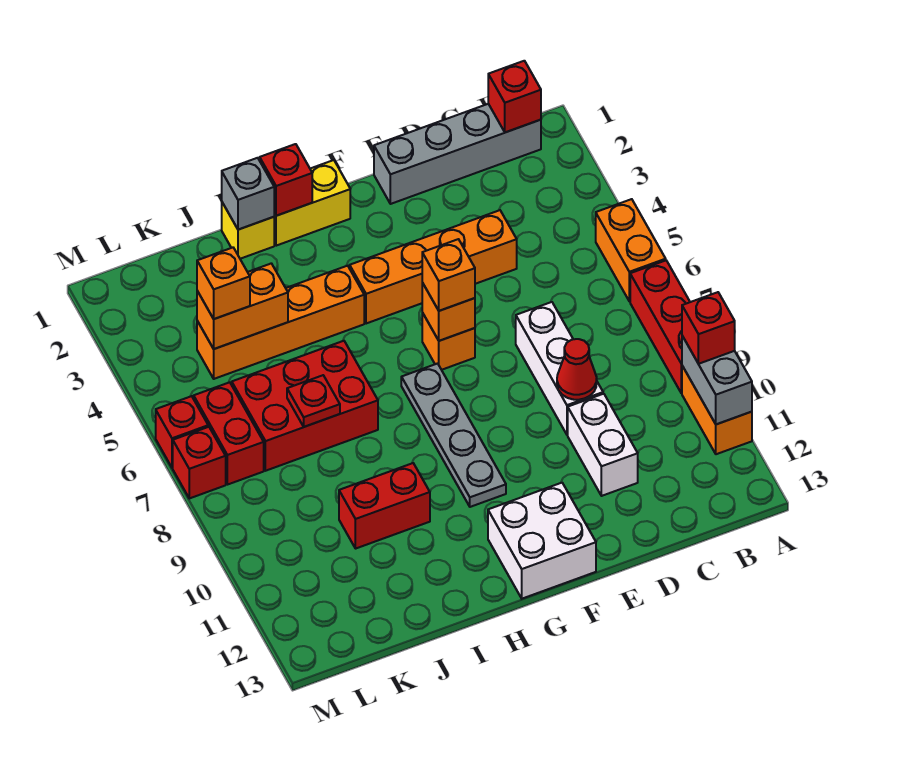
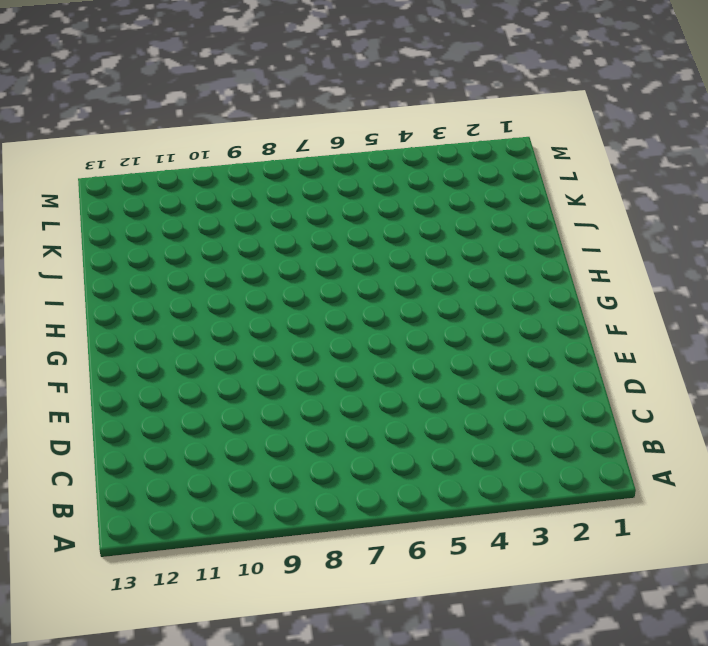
none -> orange brick A5:A6 level 1
none -> red brick A7:A9 level 1
none -> orange brick A10:A11 level 1

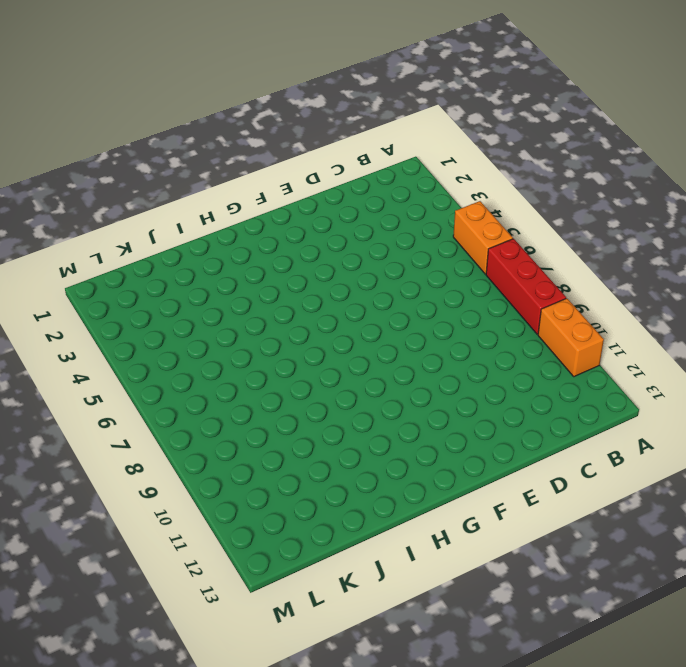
none -> grey brick B1:E1 level 1
none -> orange brick D4:G4 level 1
none -> white brick D7:D9 level 1

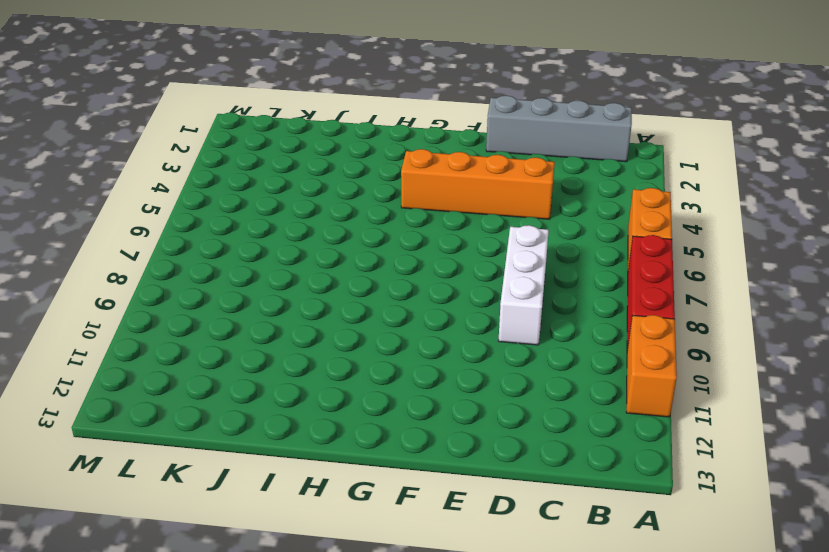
none -> white brick D10:D11 level 1
none -> orange brick F6 level 1
none -> white brick F12:G13 level 1

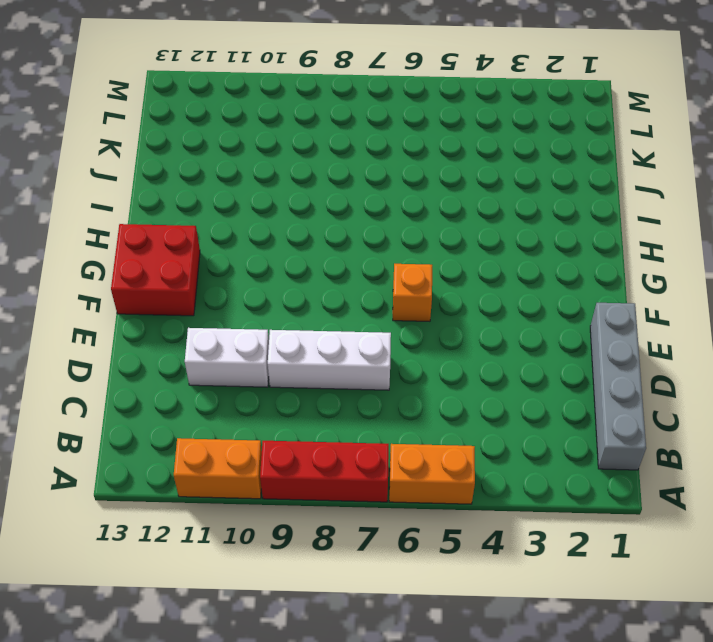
red brick F12:G13 level 1 -> white brick F12:G13 level 1
none -> orange brick D4:G4 level 1
none -> yellow brick G1:H1 level 1
none -> grey plate G7:G10 level 1

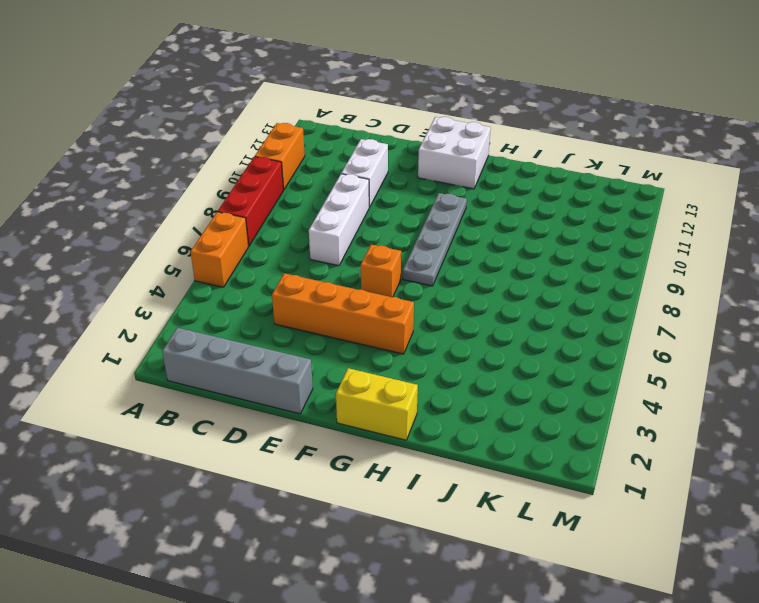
none -> orange brick H4:K4 level 1
none -> yellow brick I1 level 1
none -> red brick I6:K7 level 1

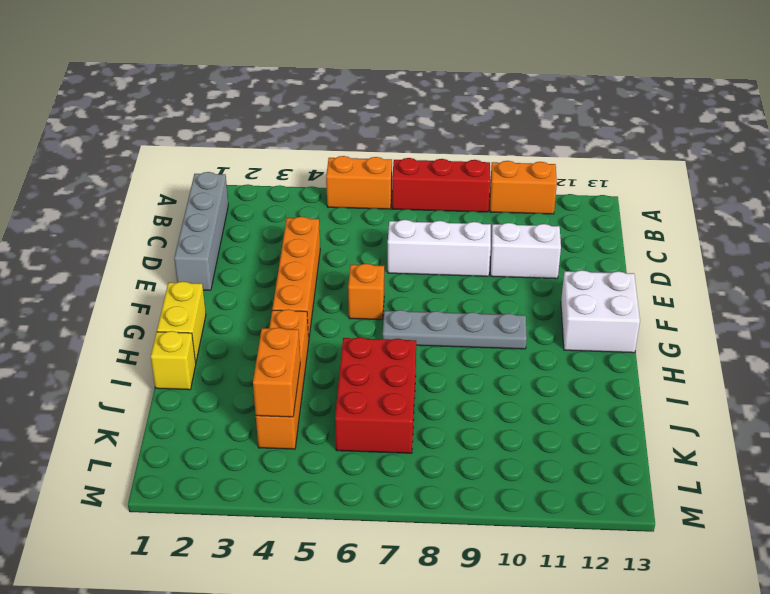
none -> red brick I10:J10 level 1
none -> red brick L6:L7 level 1
none -> red brick M6 level 1

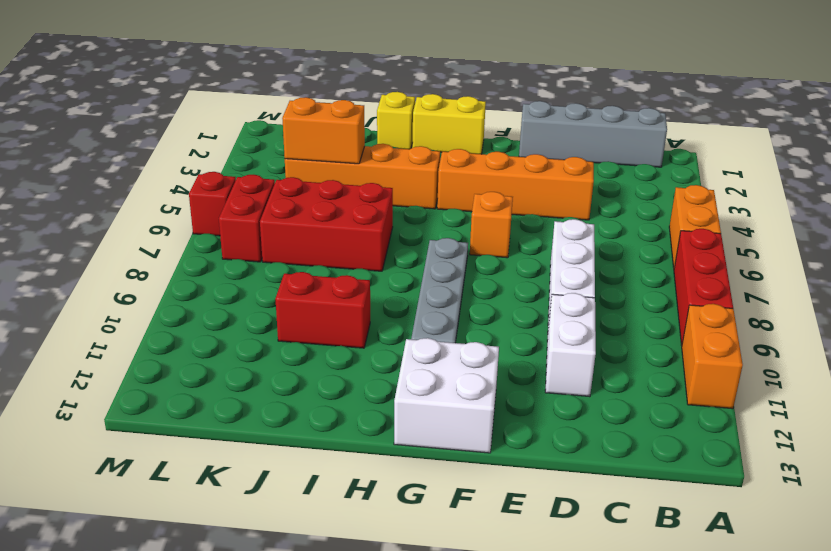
none -> red brick M7 level 1
none -> grey brick A10:A11 level 2
none -> red brick B1 level 2

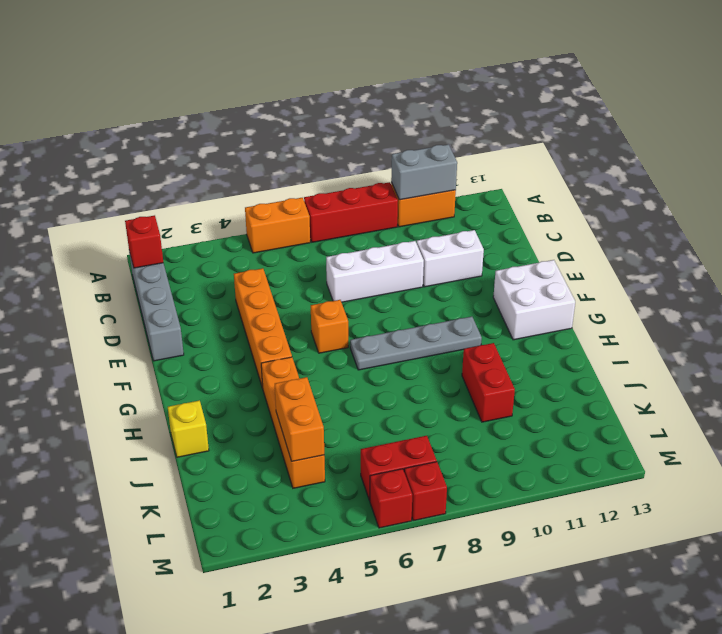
none -> yellow brick G1:H1 level 1
none -> red brick I6:K7 level 1
none -> red cone D9 level 2

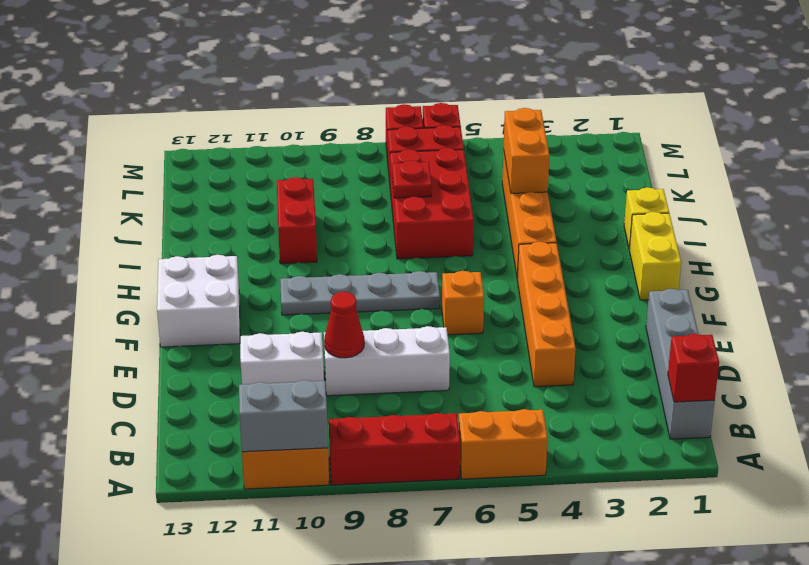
none -> orange brick F6 level 2
none -> red brick H1 level 2
none -> grey brick I1 level 2

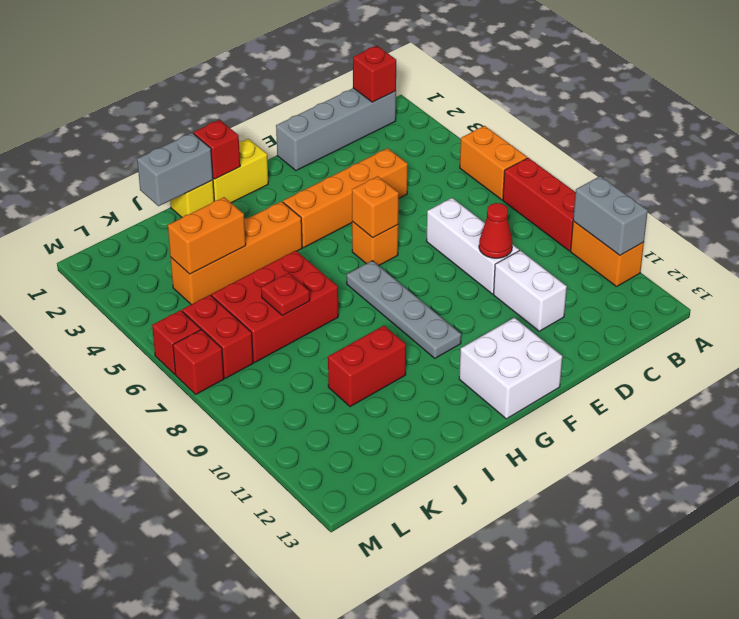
grey brick I1:J1 level 2 -> grey brick I1 level 2
none -> red brick A10 level 3
none -> orange brick F6 level 3
none -> orange brick K4 level 3

